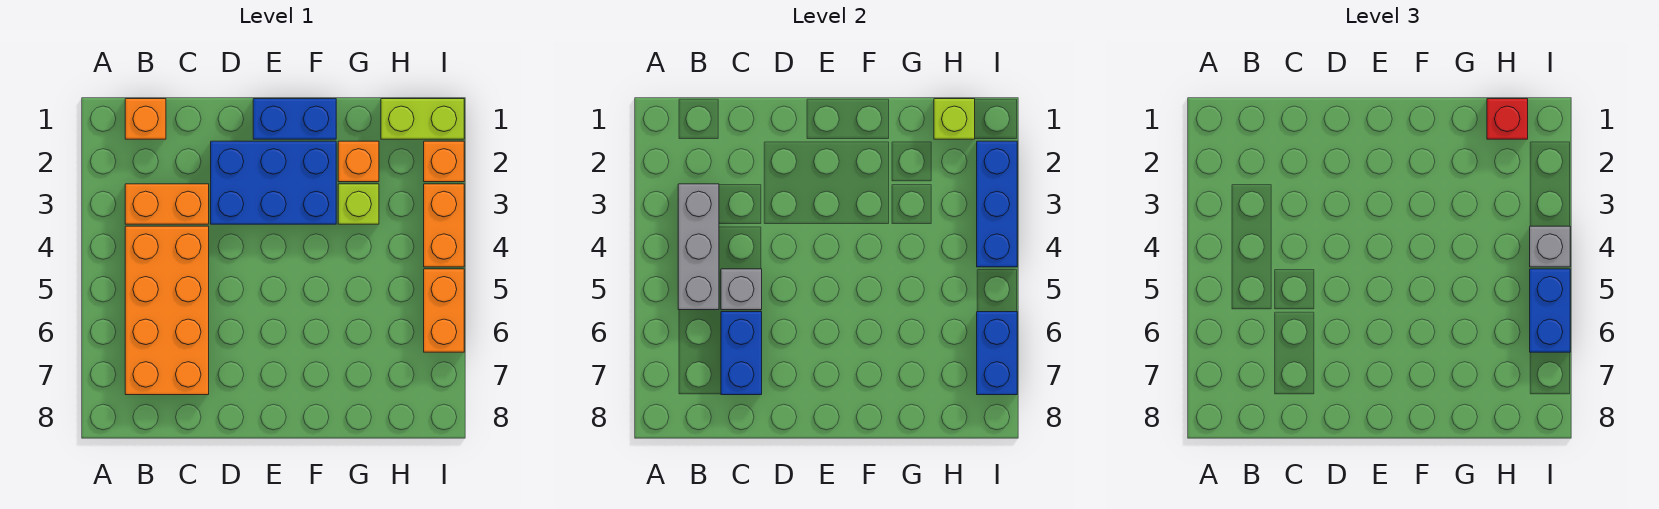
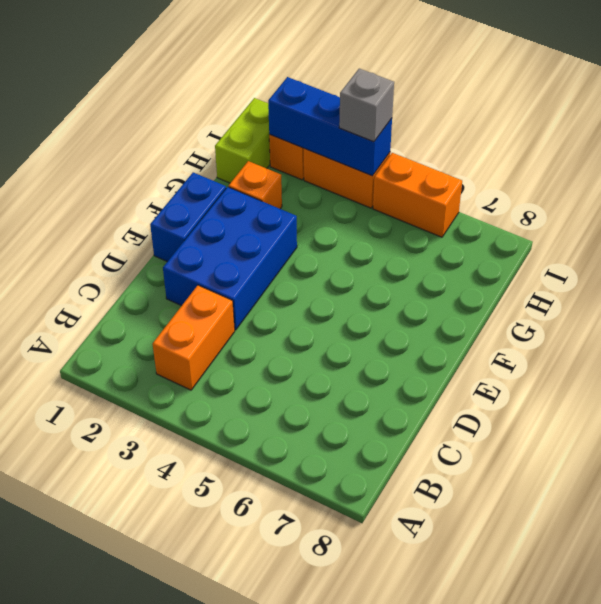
none -> orange brick B1 level 1
none -> orange brick B4:C7 level 1
none -> lime brick G3 level 1

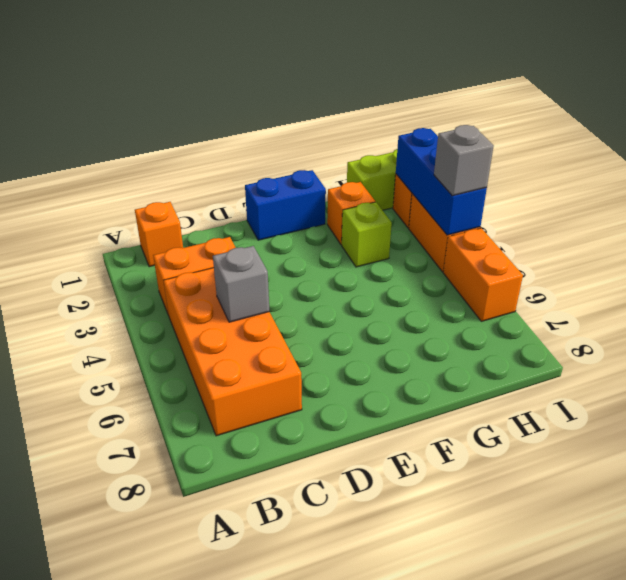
none -> blue brick D2:F3 level 1
none -> grey brick B3:B5 level 2
none -> blue brick C6:C7 level 2

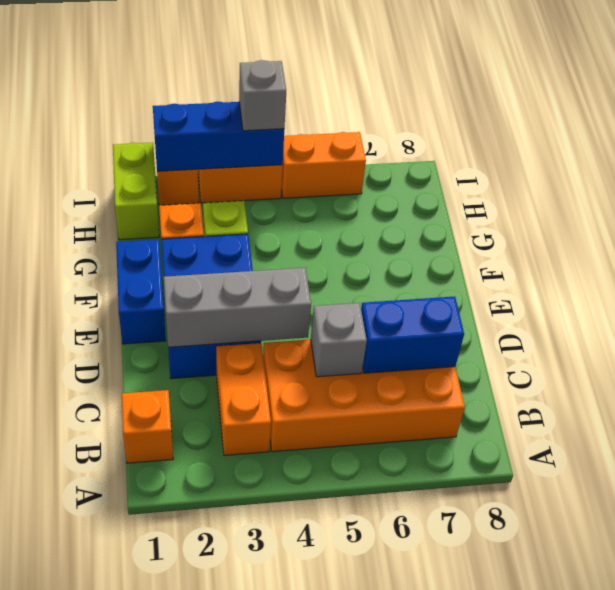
grey brick D2:D4 level 2 -> grey brick B3:B5 level 2
none -> lime brick H1 level 2
none -> blue brick I6:I7 level 2
none -> red brick H1 level 3

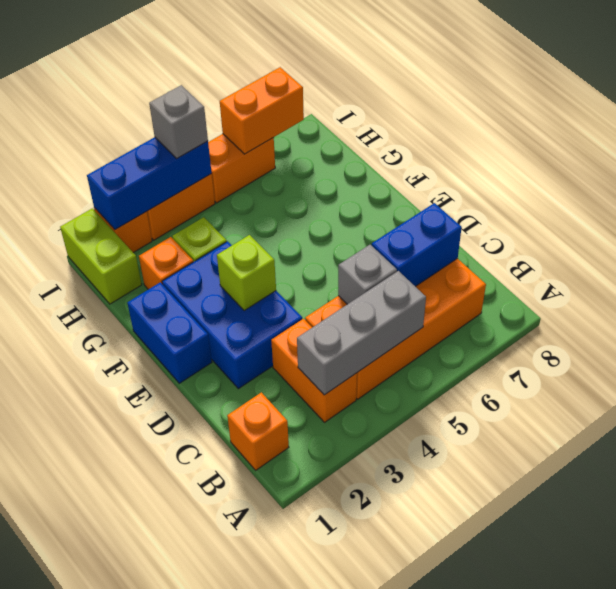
lime brick E3 level 2 -> lime brick H1 level 2
orange brick I6:I7 level 2 -> blue brick I6:I7 level 2
none -> red brick H1 level 3
none -> blue brick I5:I6 level 3

